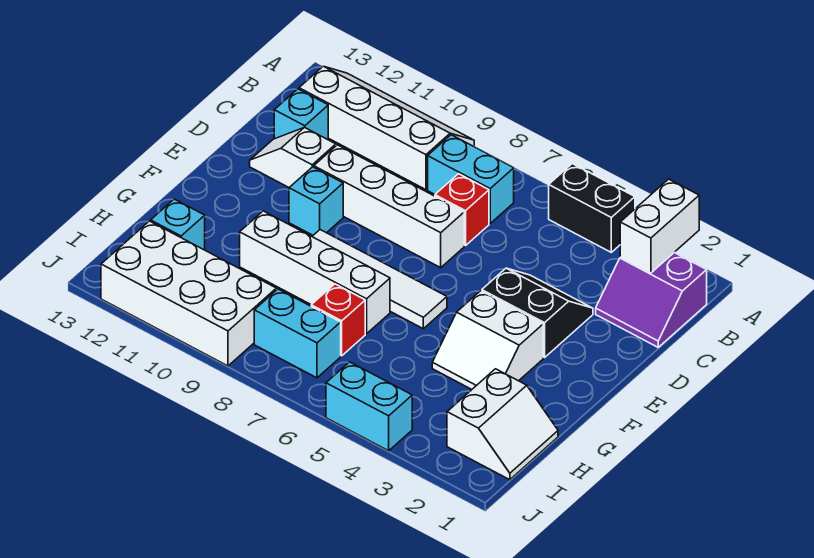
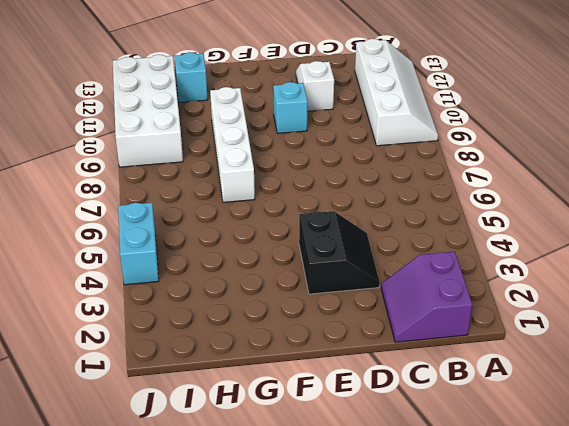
none -> black brick A4:A5 level 1
none -> cyan brick B7:B8 level 1
none -> red brick C7 level 1

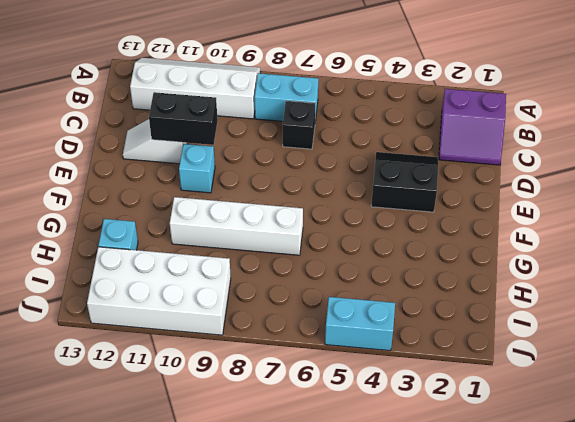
black brick C7 level 1 -> red brick C7 level 1
black brick D10:D11 level 2 -> black brick A4:A5 level 1
none -> cyan brick C12 level 1
none -> white brick D7:D10 level 1
none -> white slope F3:G4 level 1 top F

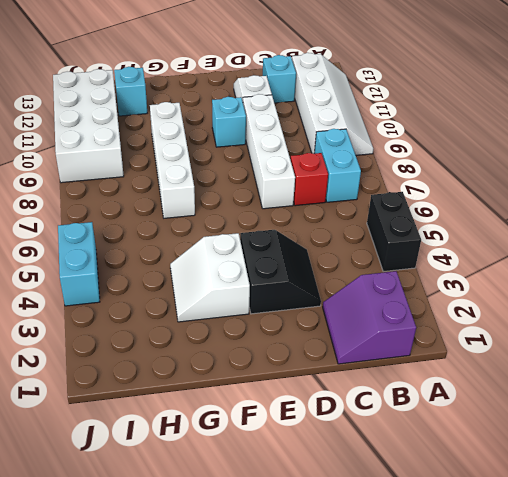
none -> white tile F6:F9 level 1
none -> white slope H1:I2 level 1 top 2
none -> red brick H7 level 1

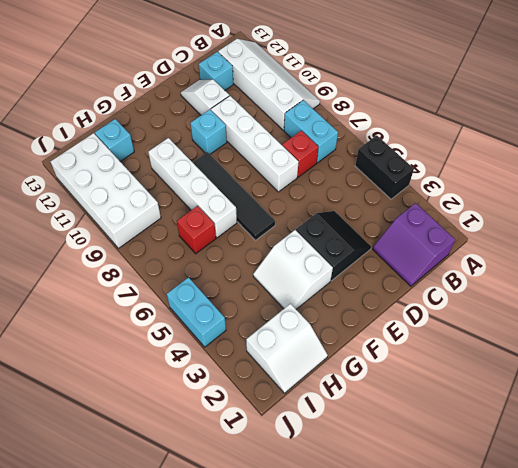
black tile F6:F9 level 1 -> white tile F6:F9 level 1
none -> cyan brick I7:I8 level 1
none -> white brick A2:B2 level 2

